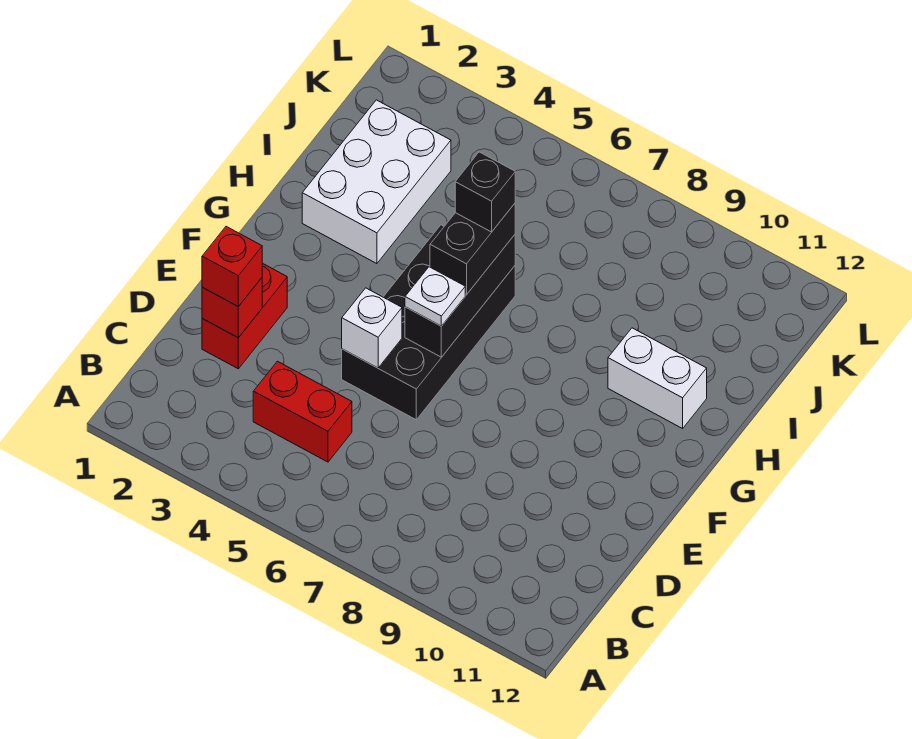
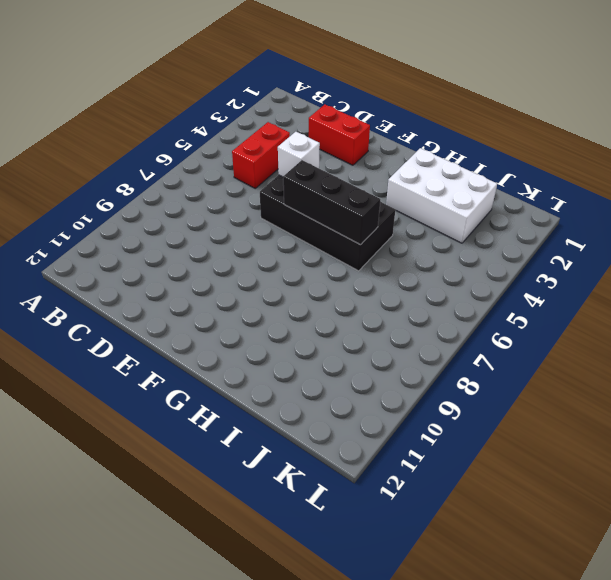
none -> white brick H10:H11 level 1
none -> red brick D2 level 2
none -> red brick D2 level 3

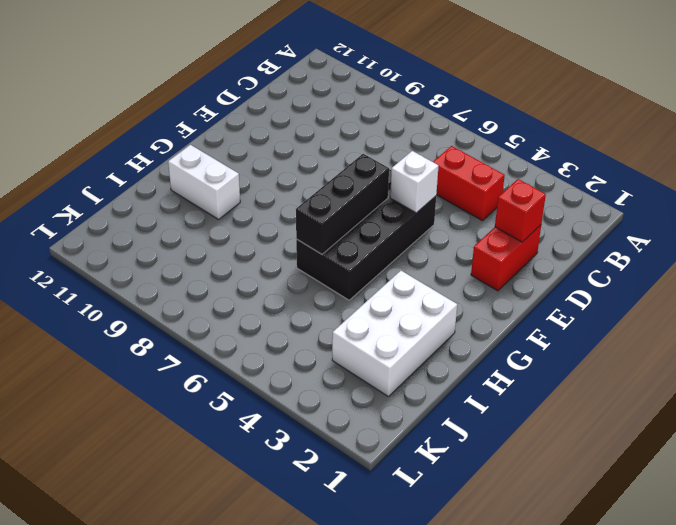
none -> red brick D2 level 3
none -> white plate F6 level 3
none -> black brick G6:H6 level 3

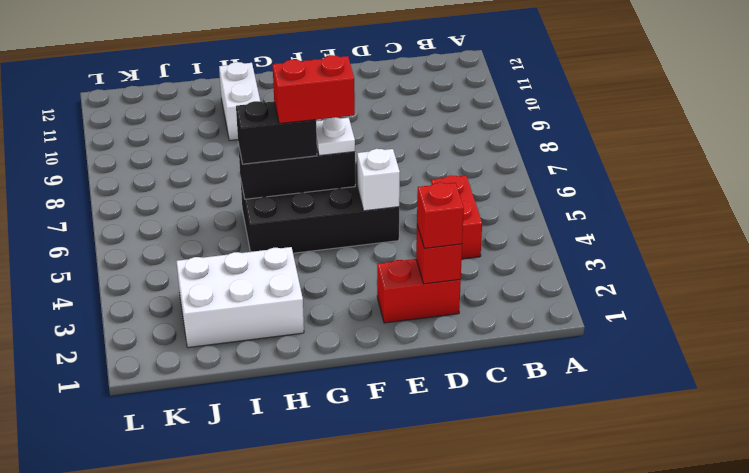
red brick F6:G6 level 4 -> none
none -> black brick H6 level 4

